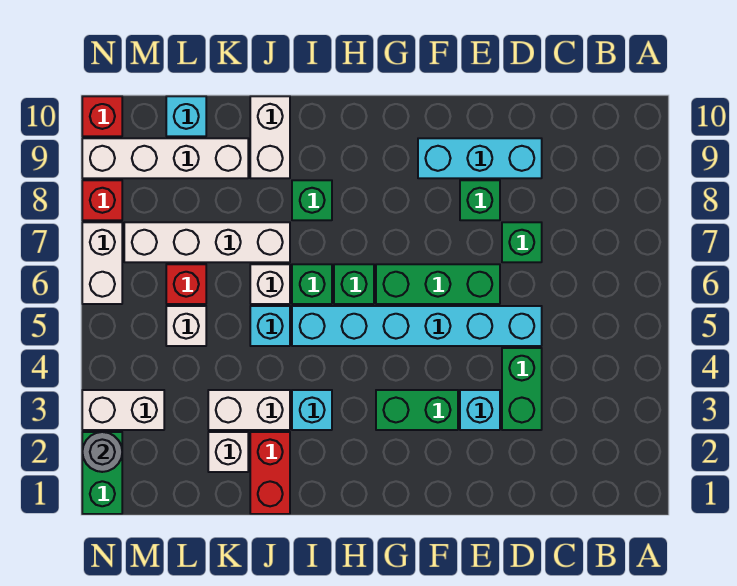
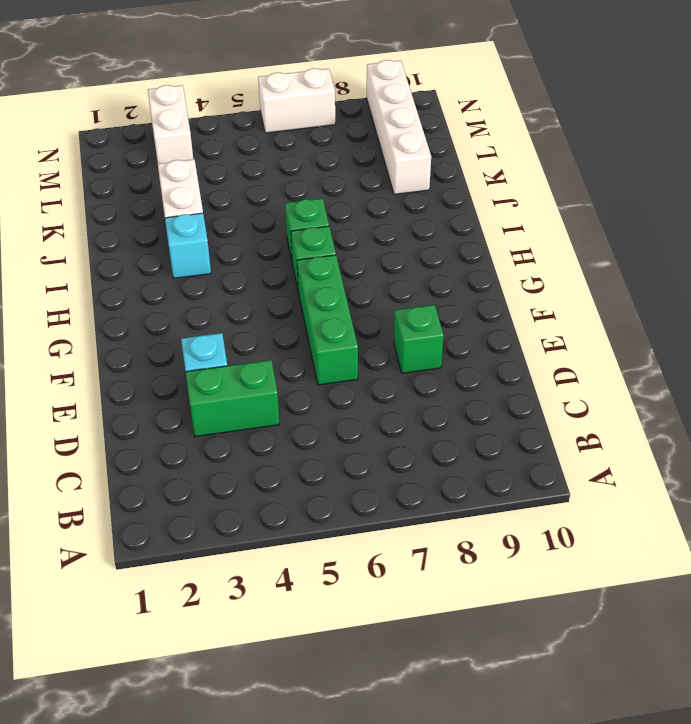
none -> cyan brick D5:I5 level 1
none -> green brick D7 level 1
none -> cyan brick D9:F9 level 1

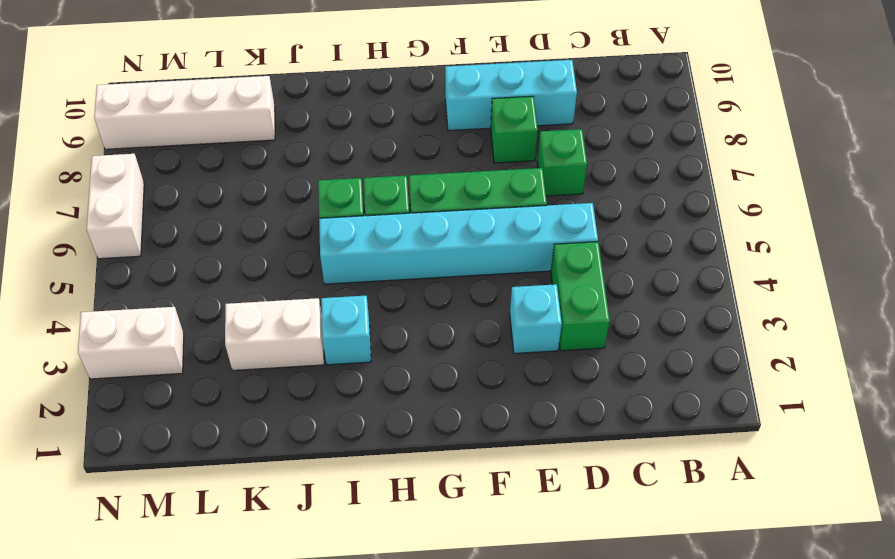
none -> green brick F3:G3 level 1
none -> green brick I8 level 1
none -> red brick J1:J2 level 1

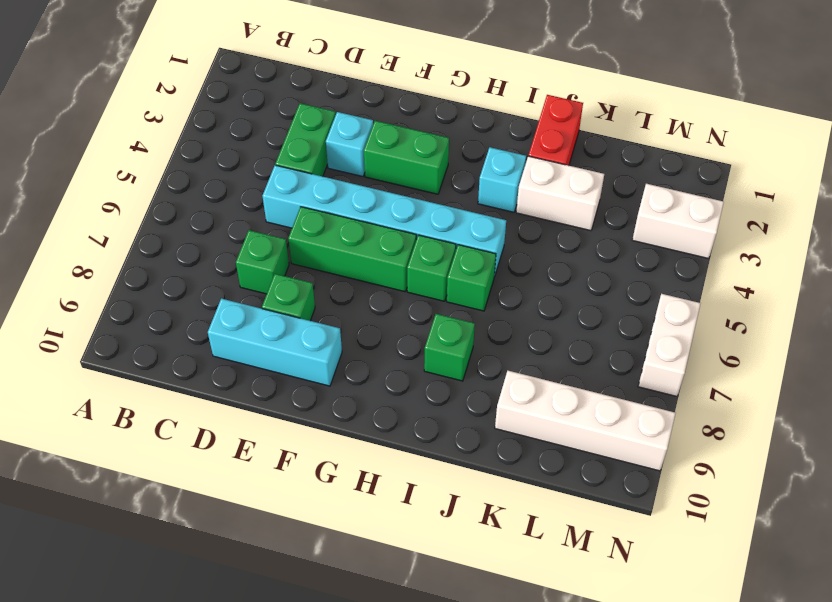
none -> cyan brick J5 level 1
none -> white brick J6 level 1
none -> white brick J7:M7 level 1

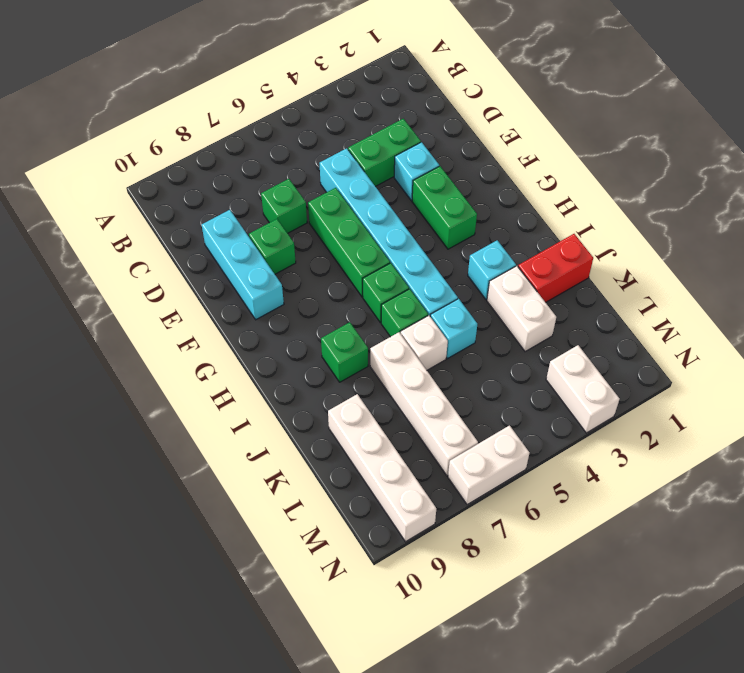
none -> white brick J9:J10 level 1
none -> white brick K2 level 1
none -> white brick L5 level 1

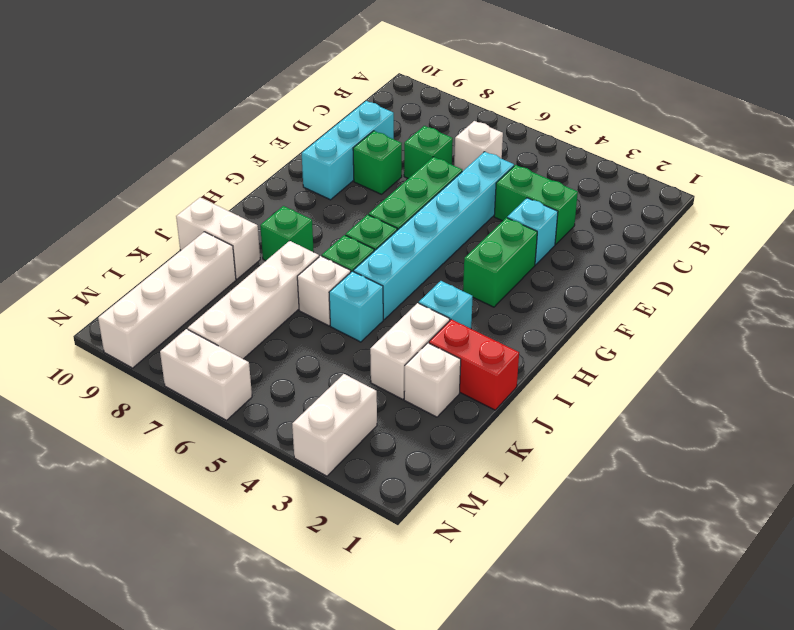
white brick C6 level 1 -> white brick L5 level 1
none -> red brick L6 level 1
none -> cyan brick L10 level 1
none -> green brick N1:N2 level 1

